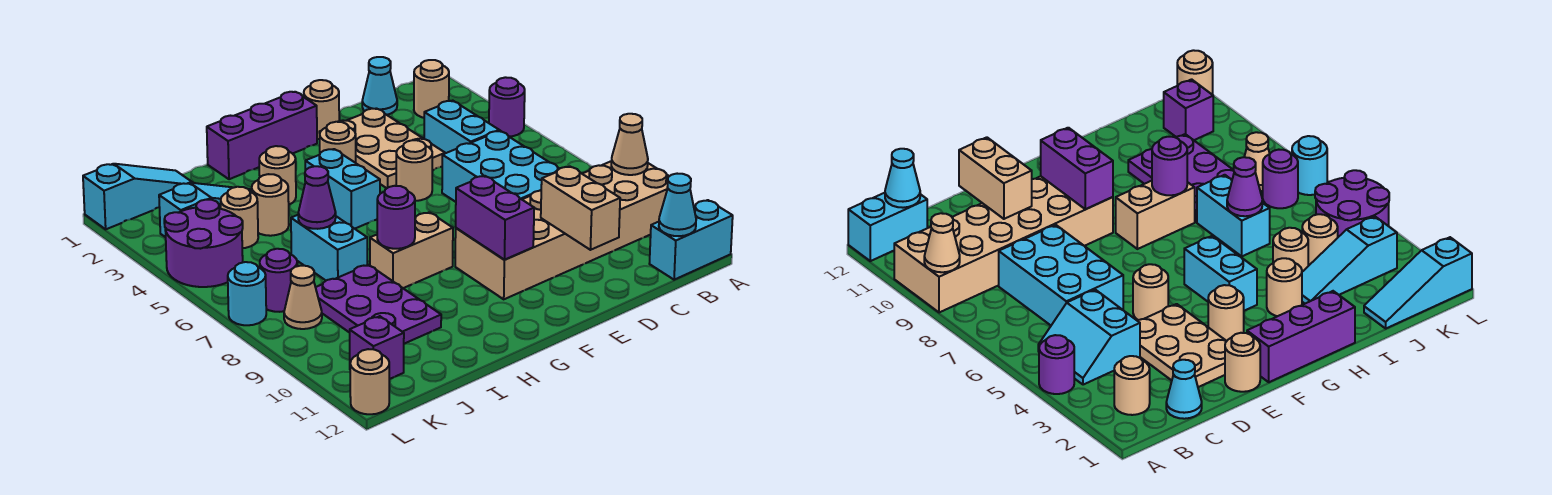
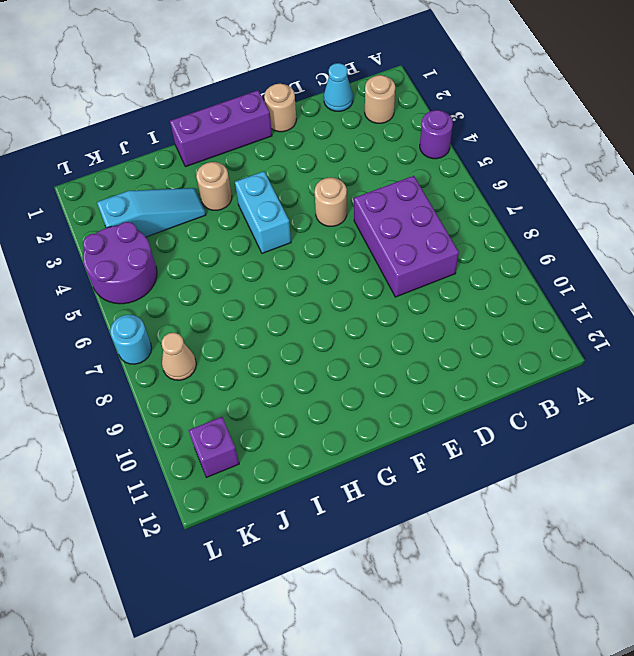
purple brick C6:D8 level 1 -> cyan brick C6:D8 level 1
none -> tan brick A9:F10 level 1
none -> cyan brick A12:B12 level 1
none -> cyan slope B4:C5 level 1 top C
none -> tan plate D2:E4 level 1

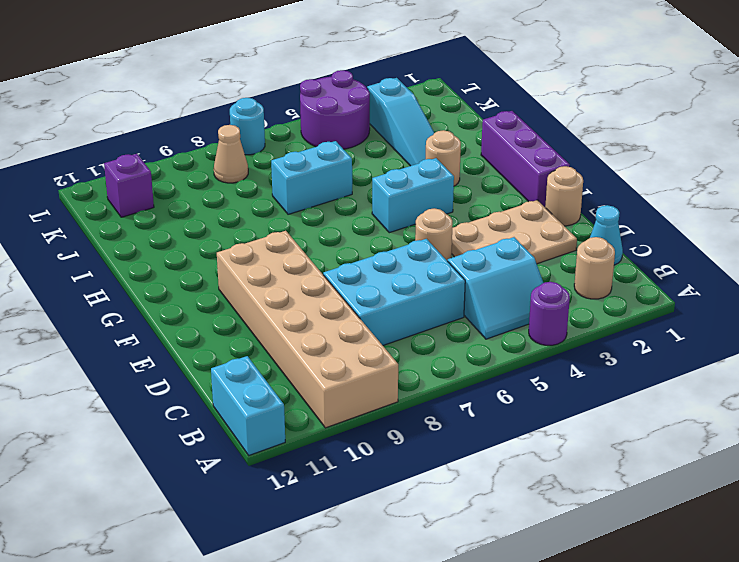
none -> tan round brick F3 level 1
none -> tan brick G8:H8 level 1
none -> tan round brick I4 level 1
none -> purple plate I8:J10 level 1

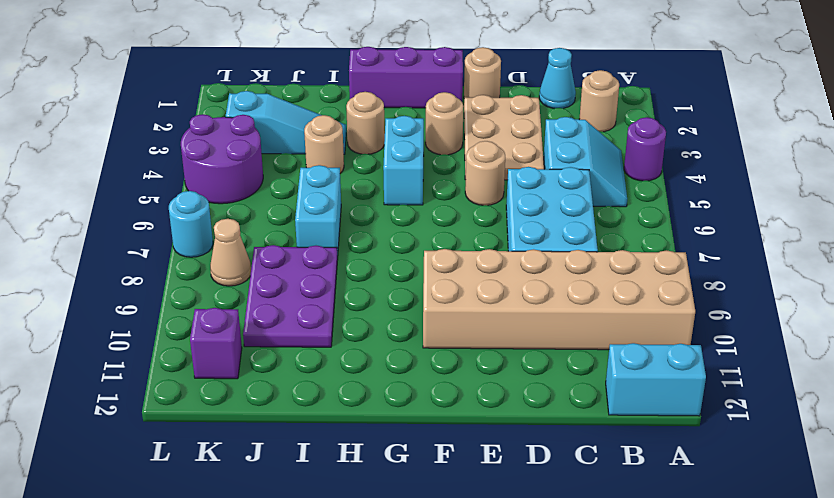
none -> tan brick G8:H8 level 1
none -> cyan slope J1:L1 level 1 top L
none -> tan round brick J4 level 1
none -> purple round brick K7 level 1

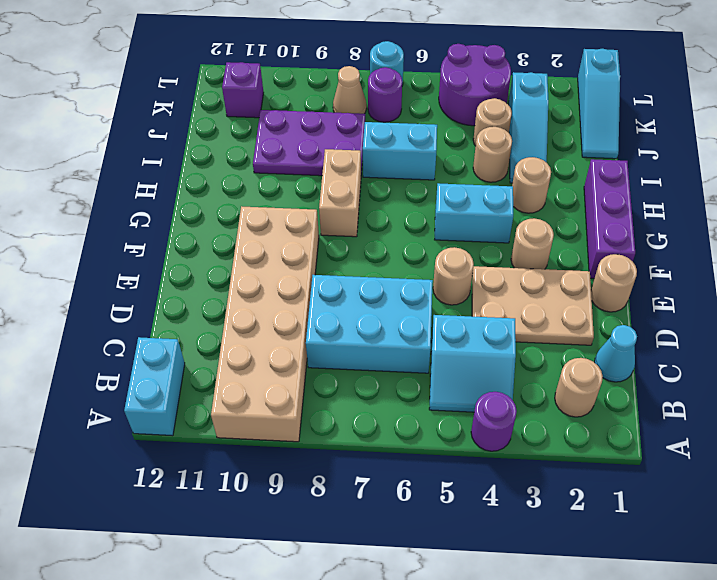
none -> tan round brick L12 level 1
none -> tan cone A9 level 2
none -> cyan cone B12 level 2
none -> tan brick D10:D11 level 2

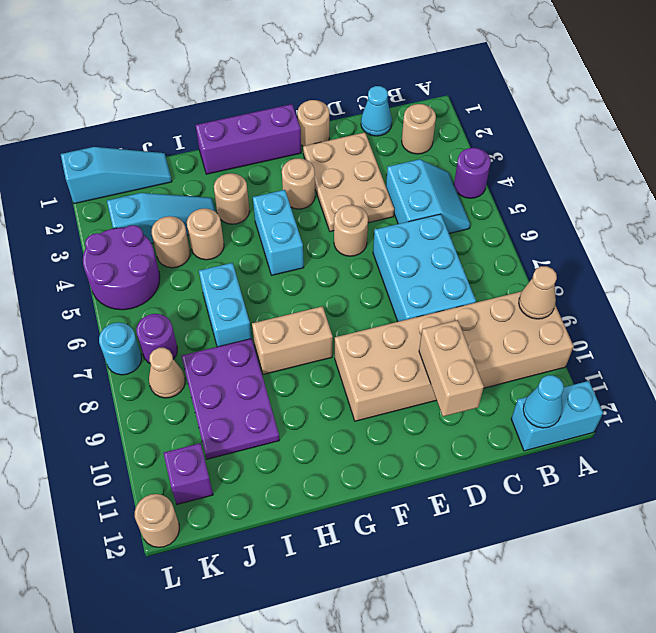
none -> purple brick F9:F10 level 2
none -> purple round brick H8 level 2
none -> purple cone I6 level 2

